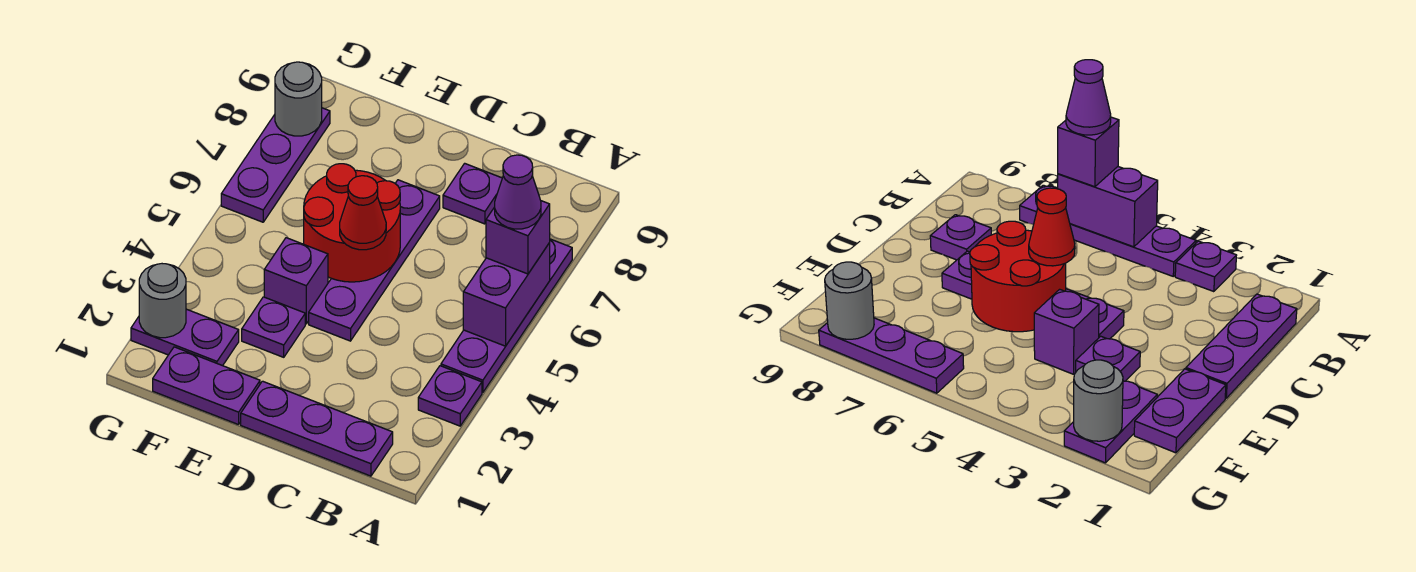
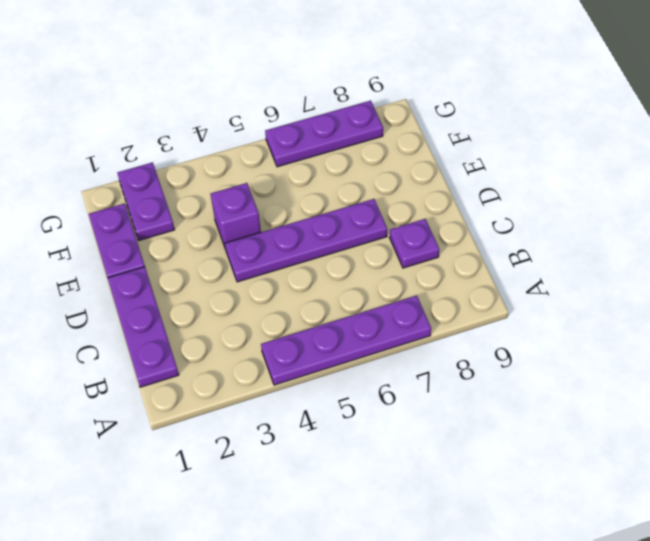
none -> purple plate A3 level 1
none -> purple plate E3 level 1
none -> purple brick A5:A6 level 2

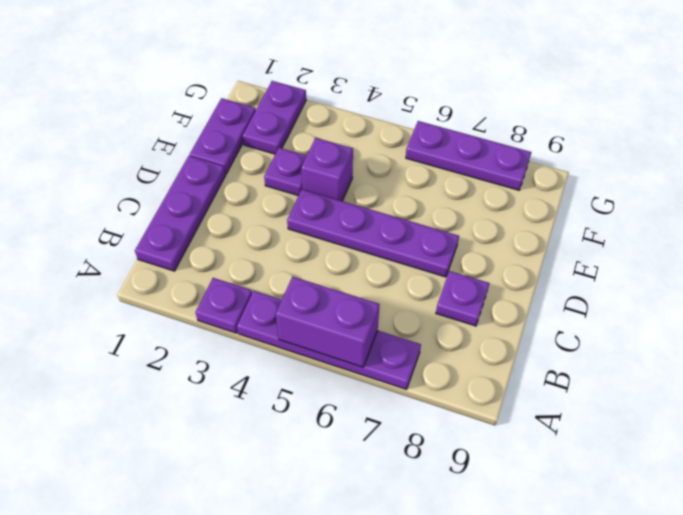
none -> red round brick D5:E6 level 2
none -> grey round brick G2 level 2
none -> grey round brick G8 level 2

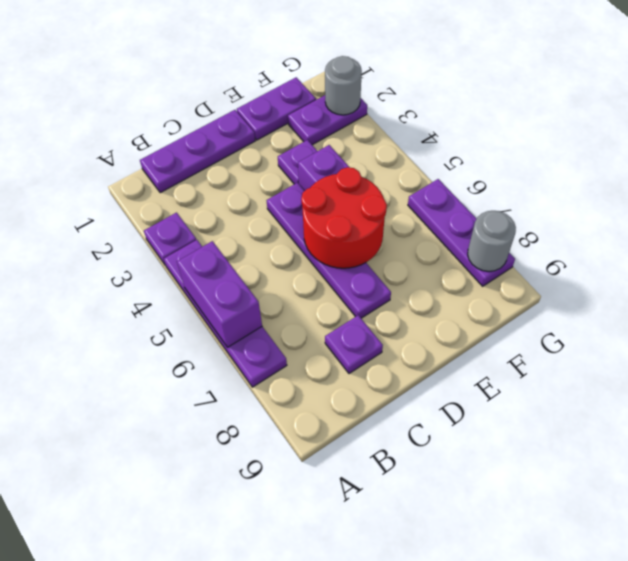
none -> purple brick A6 level 3
none -> red cone D5 level 3
none -> purple cone A6 level 4

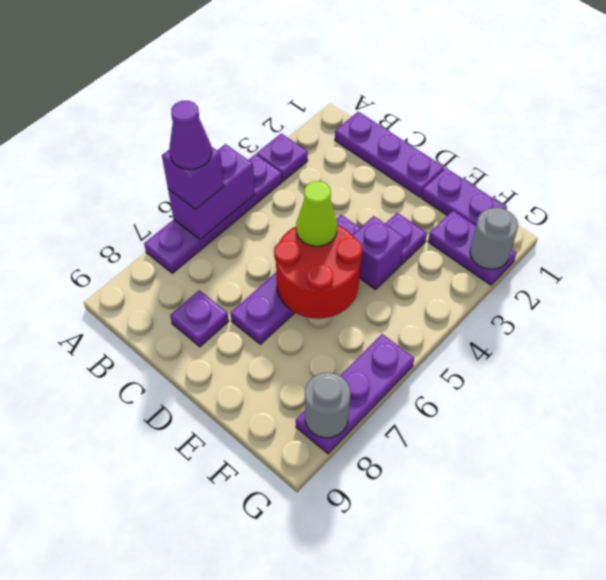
lime cone D5 level 3 -> red cone D5 level 3

